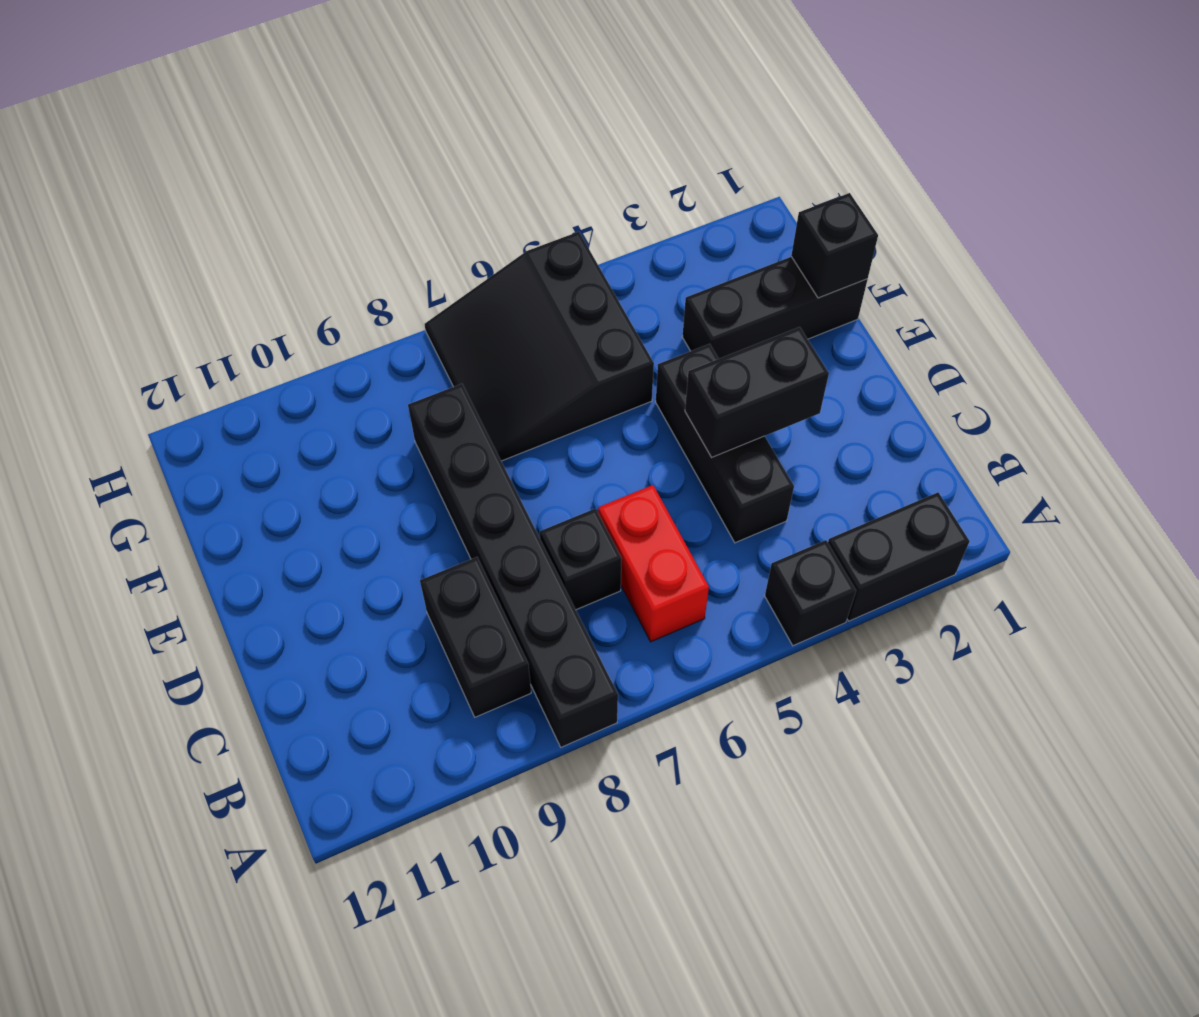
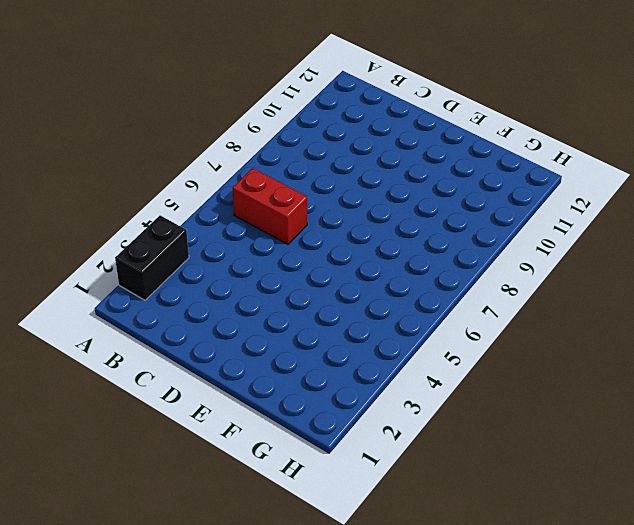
none -> black brick A4 level 1
none -> black brick A8:F8 level 1

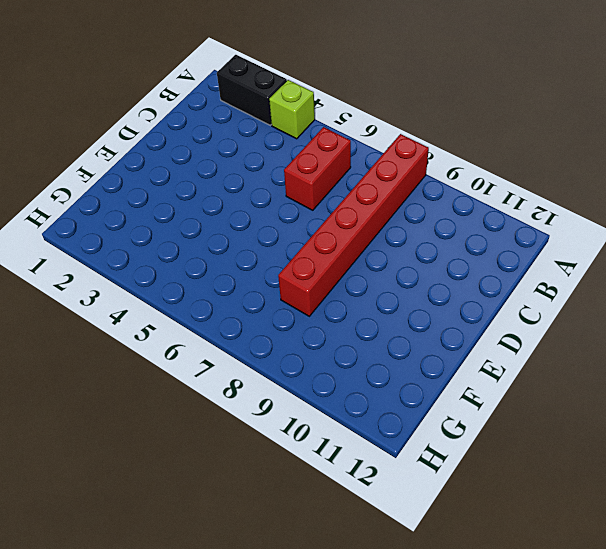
lime brick A4 level 1 -> black brick A4 level 1
red brick A8:F8 level 1 -> black brick A8:F8 level 1
none -> black brick B9:C9 level 1
none -> black brick C4:E4 level 1

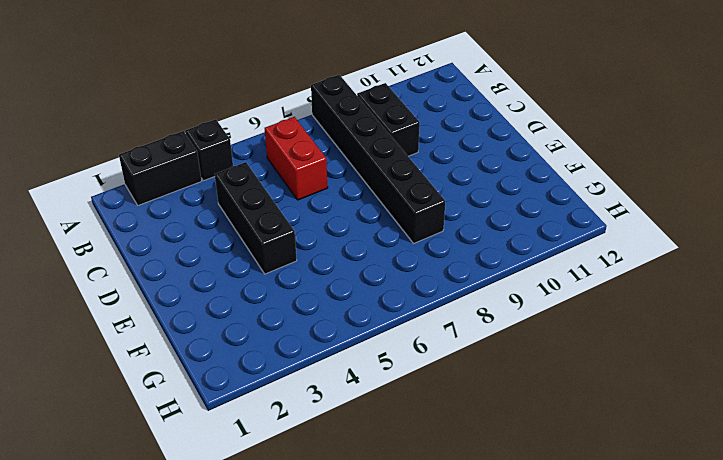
none -> black brick C7 level 1
none -> black brick F1:F3 level 1

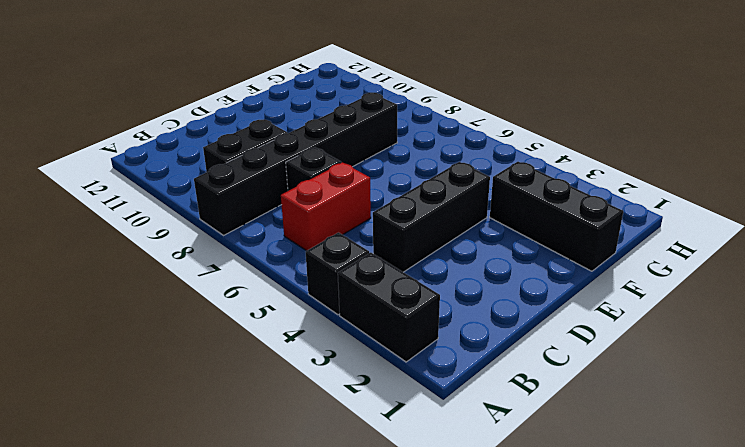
none -> black slope F5:H7 level 1 top 5
none -> black brick D3:D4 level 2

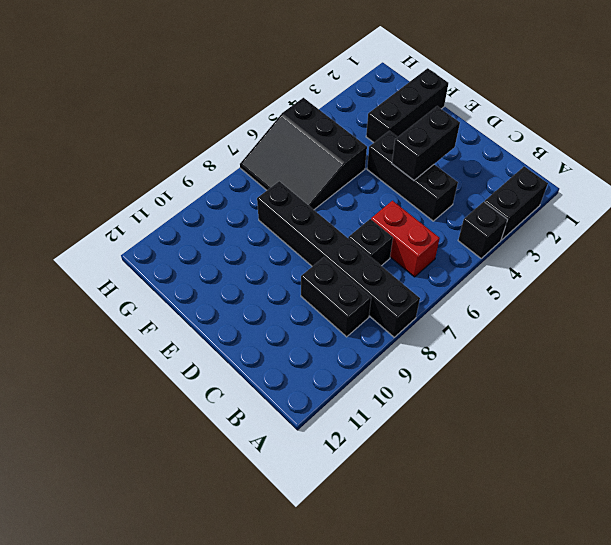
none -> black brick F1 level 2

